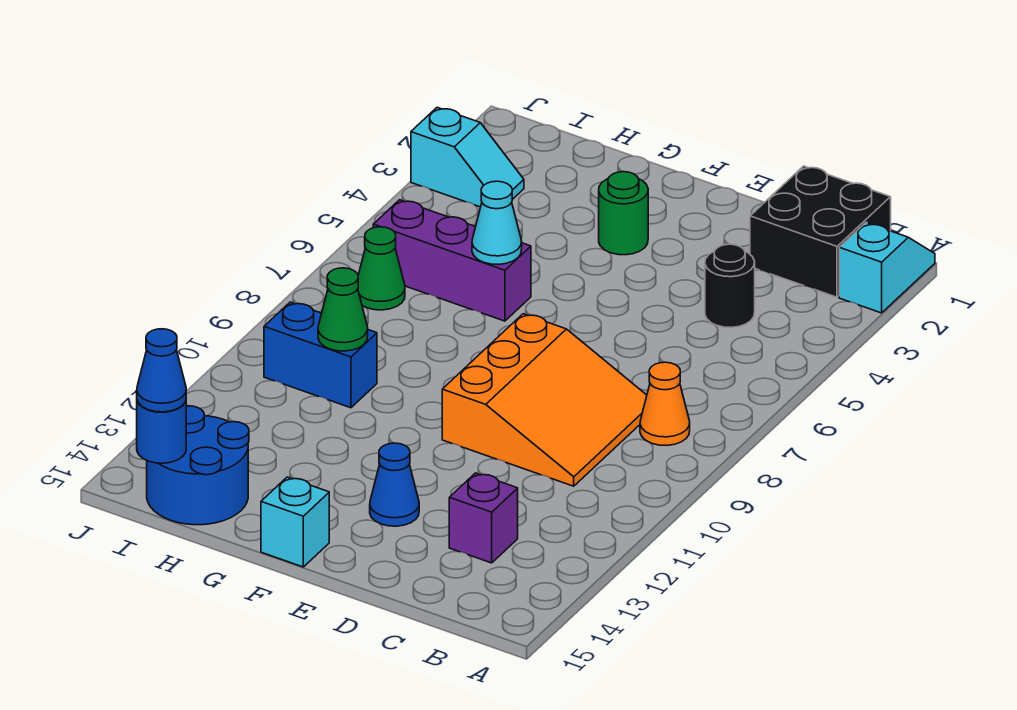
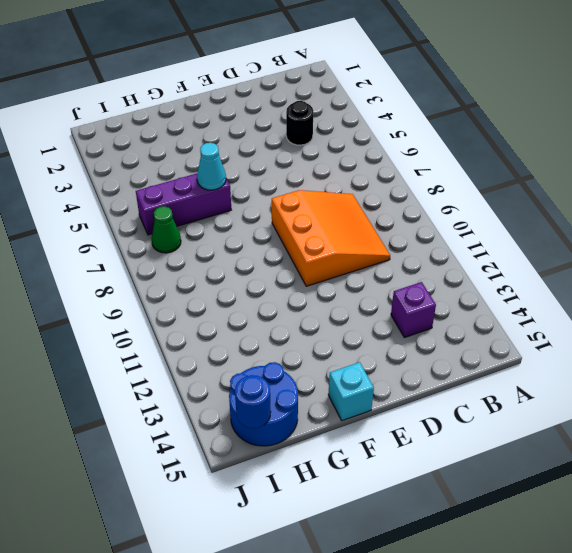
none -> cyan slope A1:A2 level 1 top 2
none -> black brick B1:C2 level 1
none -> orange cone B8 level 1

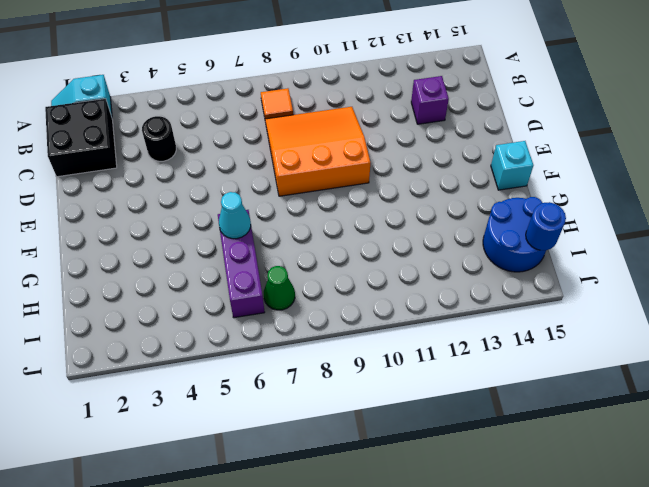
orange tile B8 level 1 -> orange cone B8 level 1
none -> blue cone E13 level 1
none -> green round brick F3 level 1
none -> blue brick H10:I10 level 1

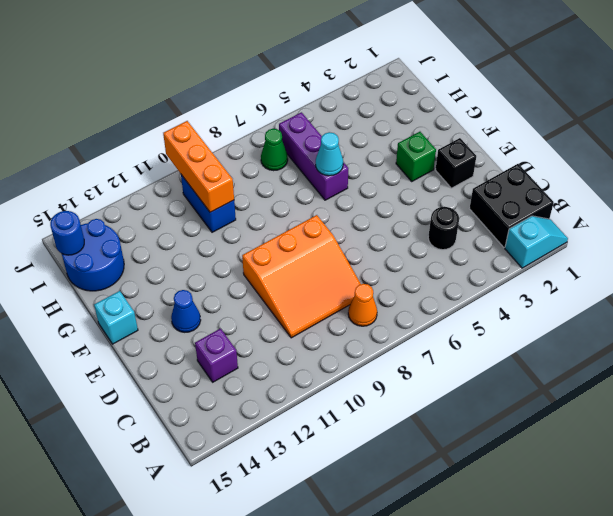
black brick E2 level 1 -> none
green brick F3 level 1 -> green round brick F3 level 1
orange brick H10:J10 level 2 -> green cone H10 level 2
none -> cyan slope I3:J3 level 1 top J
none -> blue cone I15 level 3

